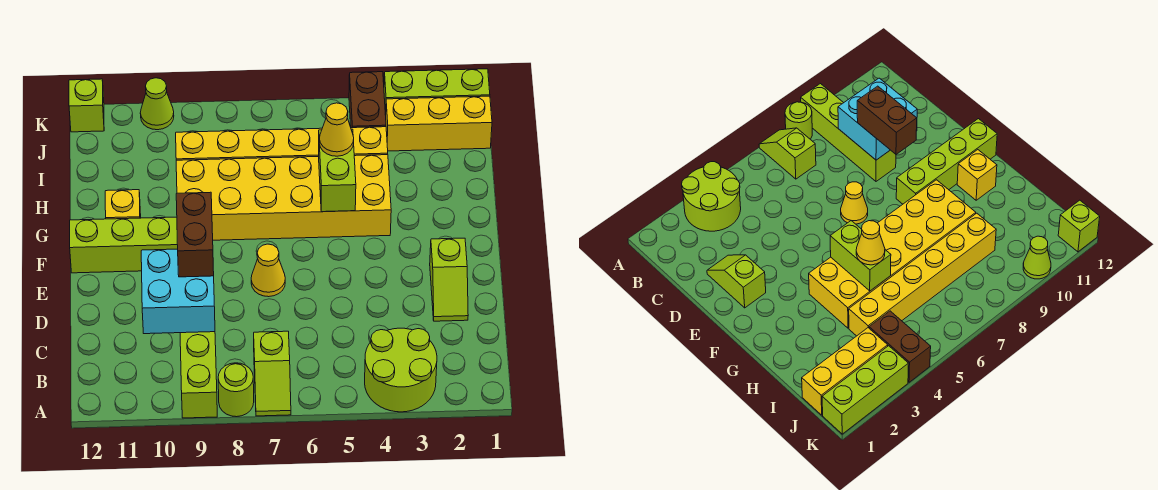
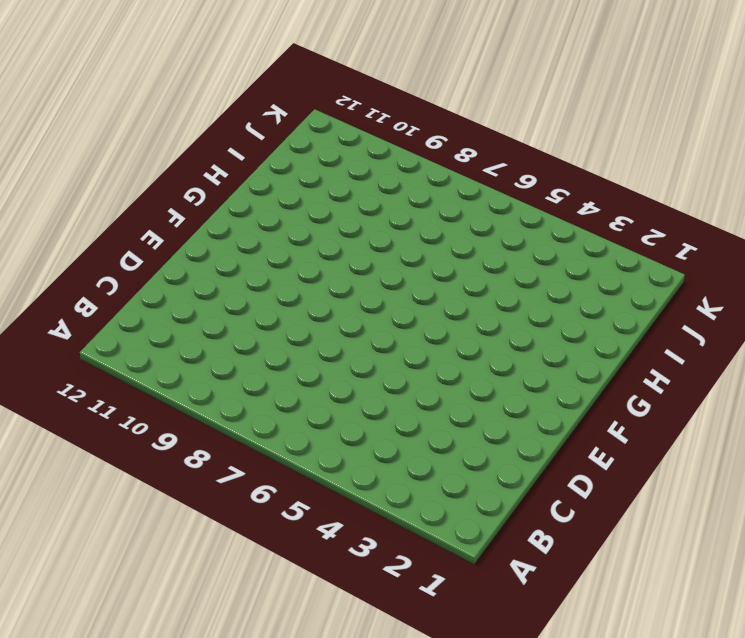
none -> lime round brick A3:B4 level 1
none -> lime slope A7:B7 level 1 top B
none -> lime round brick A8 level 1

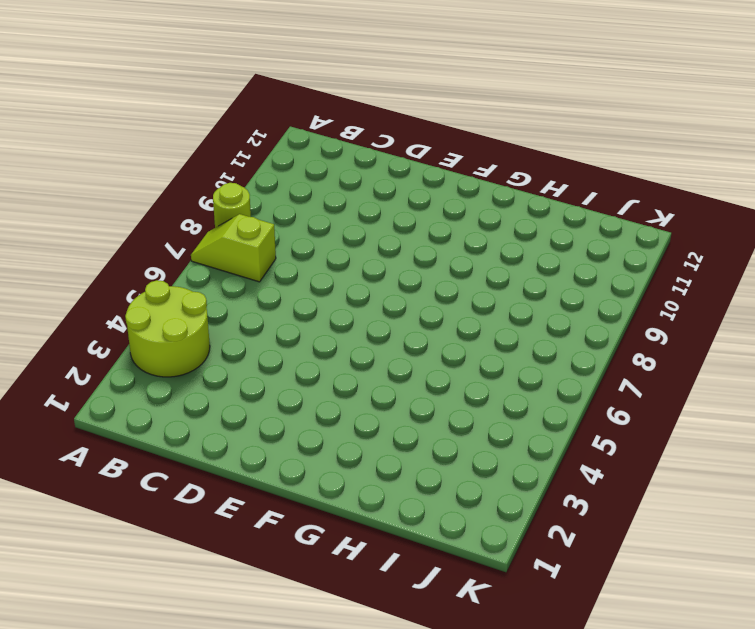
none -> lime brick A9:D9 level 1
none -> lime slope D2:E2 level 1 top E
none -> yellow cone E7 level 1

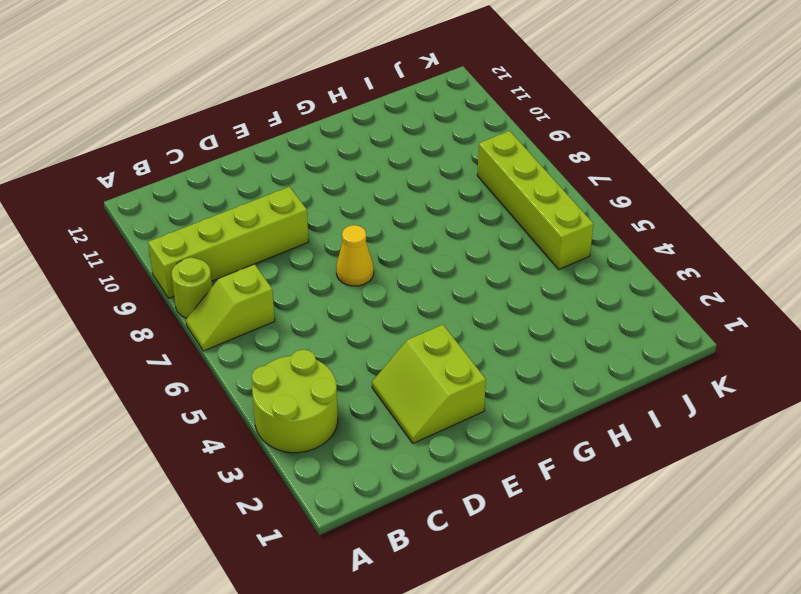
lime slope D2:E3 level 1 top E -> lime slope D2:E2 level 1 top E
lime brick J5:J8 level 1 -> lime brick F9:F12 level 1
none -> yellow brick G4:H9 level 1
none -> yellow brick G11 level 1
none -> yellow brick I4:I9 level 1

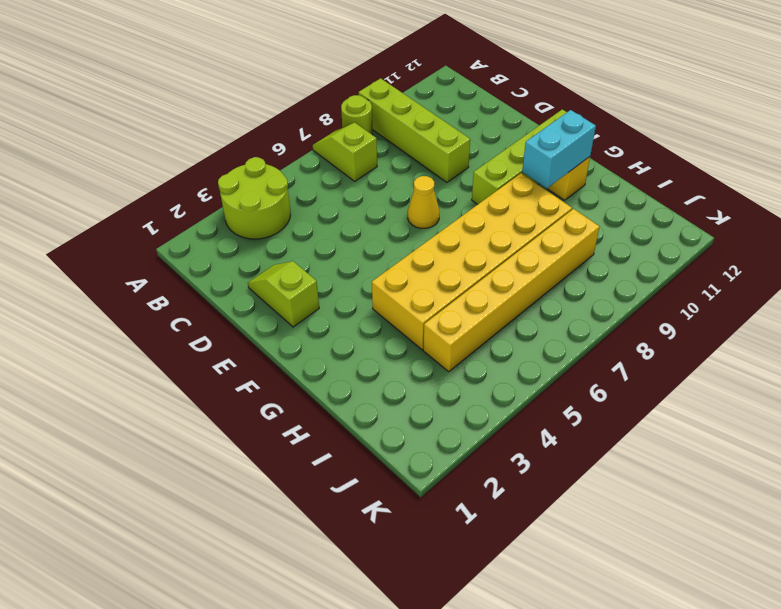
cyan brick G10:G11 level 2 -> none
none -> yellow brick J1:J3 level 1
none -> brown brick J4:K4 level 1
none -> lime brick K1:K3 level 1

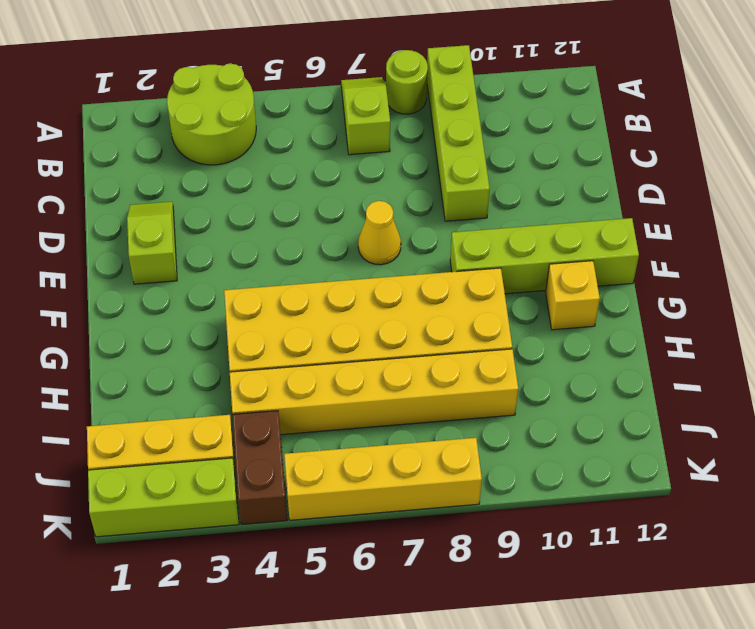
yellow brick K5:K8 level 1 -> none
none -> lime cone K10 level 1
none -> lime brick K12 level 1
none -> cyan brick C9:D10 level 2

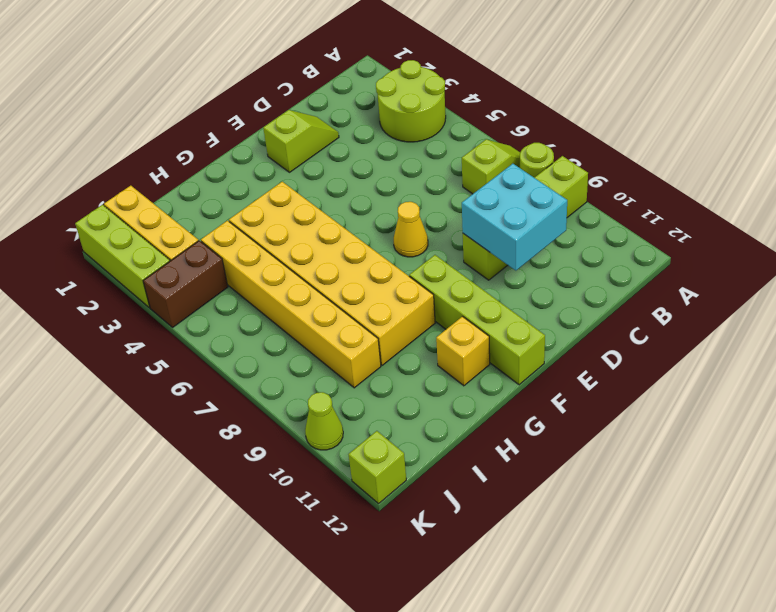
none -> lime brick G5:H5 level 2
none -> brown brick D9:E9 level 3
none -> yellow cone H5 level 3

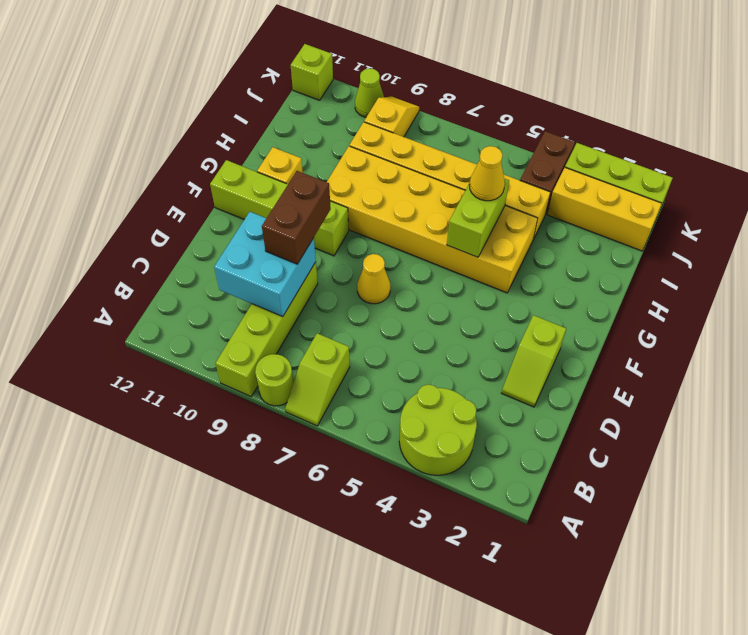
yellow slope J9:K9 level 1 top J -> none

